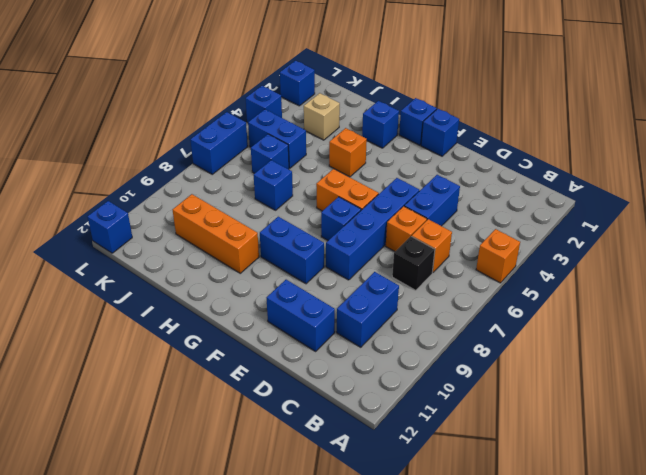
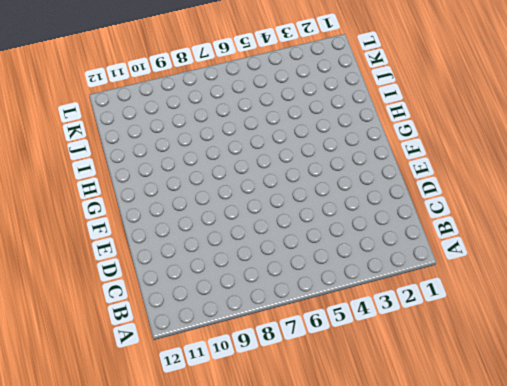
none -> orange brick A5 level 1
none -> orange brick C6 level 1
none -> black brick C7 level 1

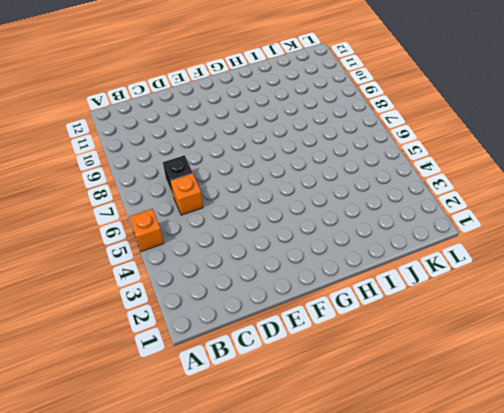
none -> blue brick C9:C10 level 1
none -> blue brick D4:D5 level 1
none -> orange brick D6 level 1

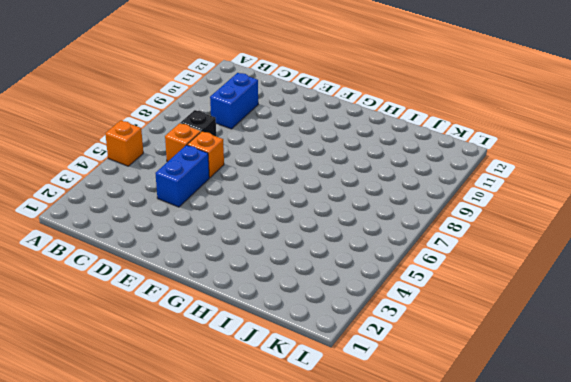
none -> blue brick D11:E11 level 1
none -> blue brick E5:E8 level 1
none -> blue brick F1 level 1

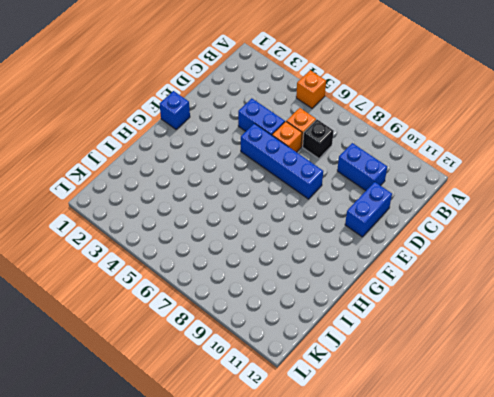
none -> orange brick F6:G6 level 1
none -> blue brick F7 level 1
none -> blue brick F9:G9 level 1

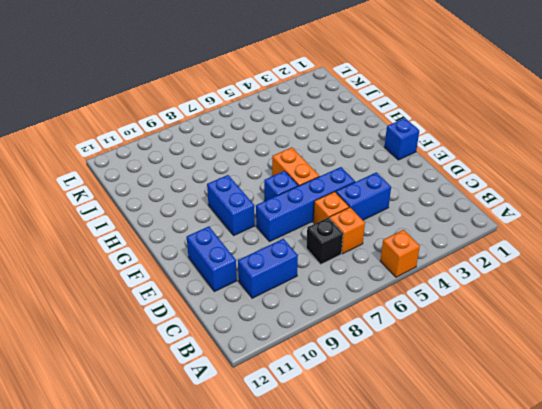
none -> blue brick G1 level 1
none -> blue brick H2 level 1
none -> orange brick H4 level 1

